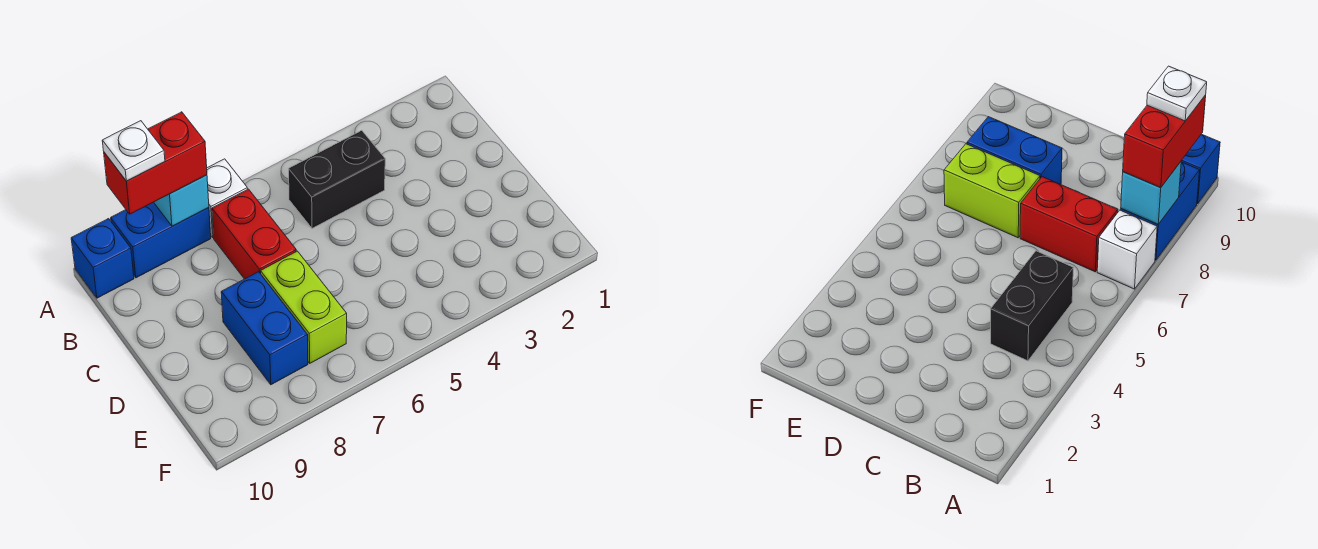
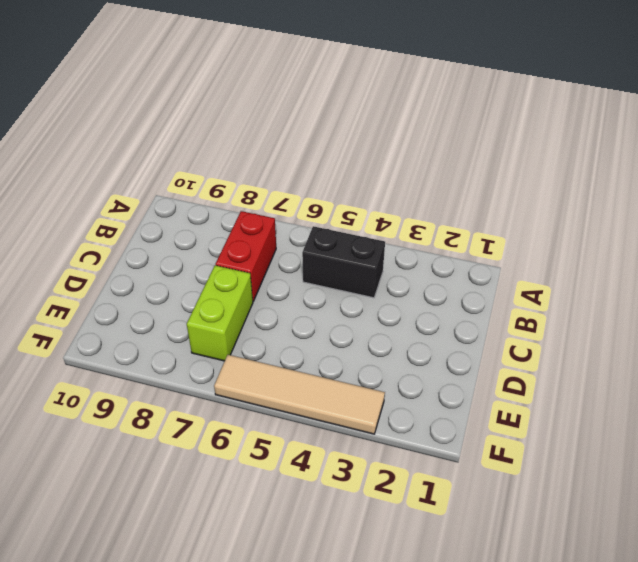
tan tile F3:F6 level 1 -> none
none -> white brick A7 level 1
none -> blue brick A8:A9 level 1

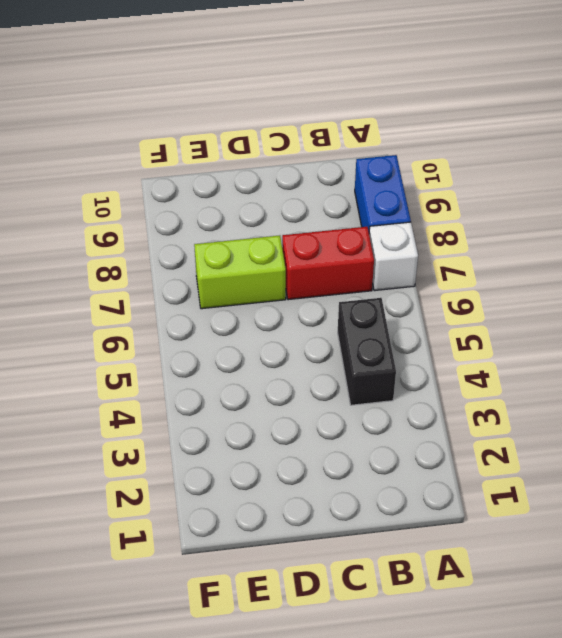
none -> blue brick A10 level 1
none -> blue brick D8:E8 level 1

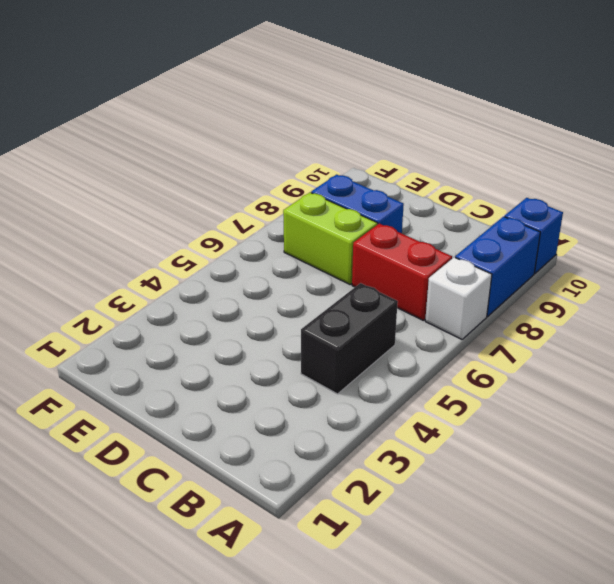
none -> cyan brick A8 level 2
none -> red brick A8:A9 level 3

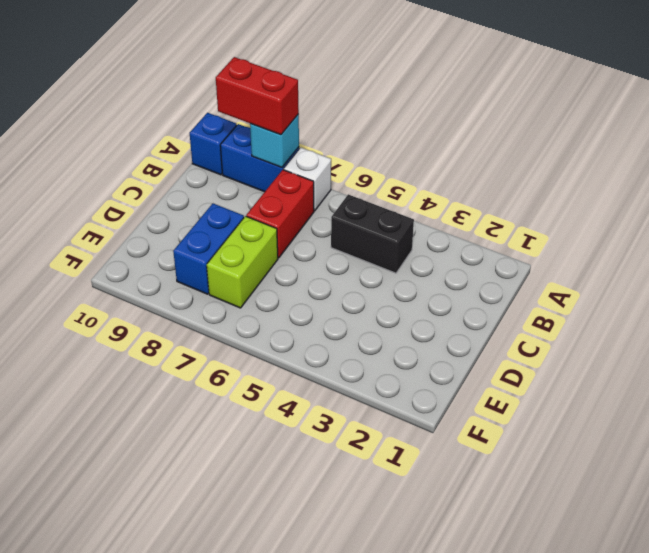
none -> white plate A9 level 4

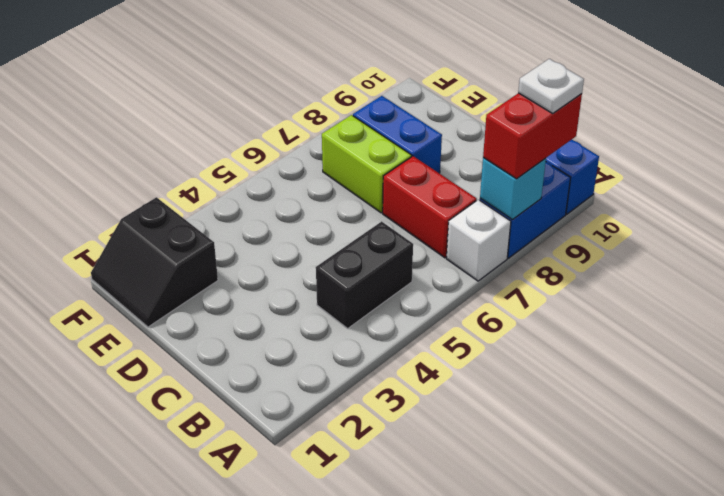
black slope E1:F2 level 1 top 2 -> none

